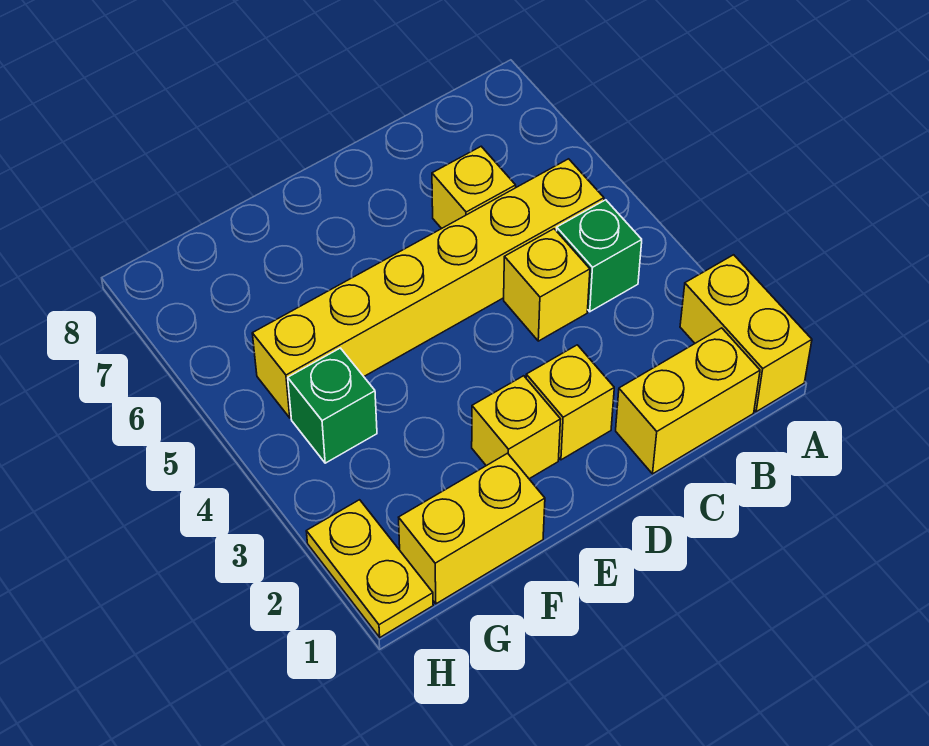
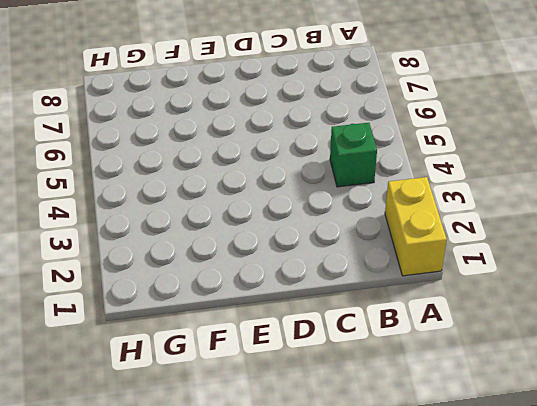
none -> yellow brick B1:C1 level 1
none -> yellow brick B5:G5 level 1

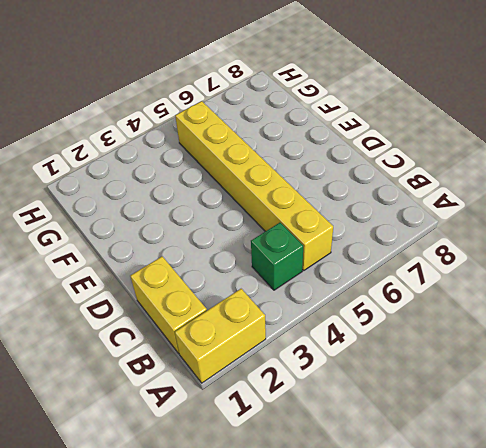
none -> yellow brick C4 level 1
none -> yellow brick C6 level 1

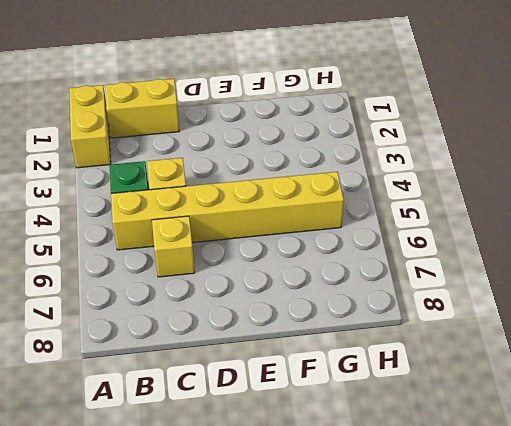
none -> yellow brick D2 level 1
none -> yellow brick E2 level 1

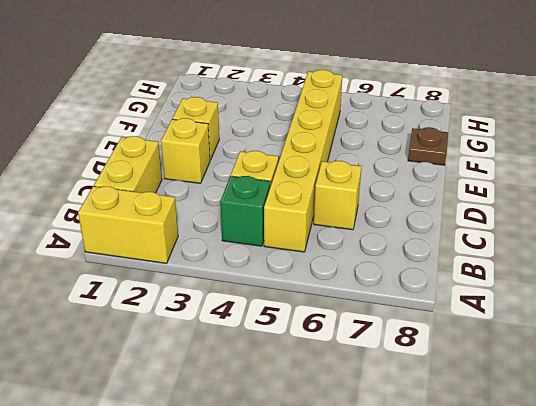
brown plate F8 level 1 -> none
none -> yellow brick F1:G1 level 1
none -> green brick G4 level 1

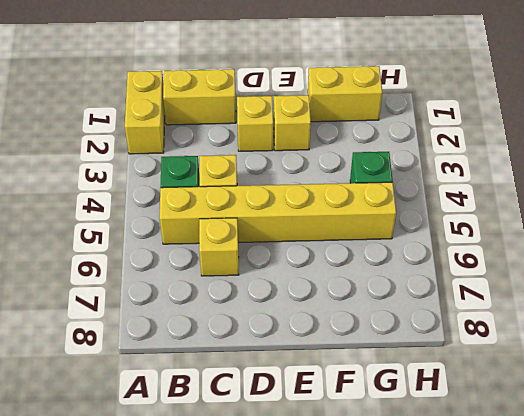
none -> yellow plate H1:H2 level 1

